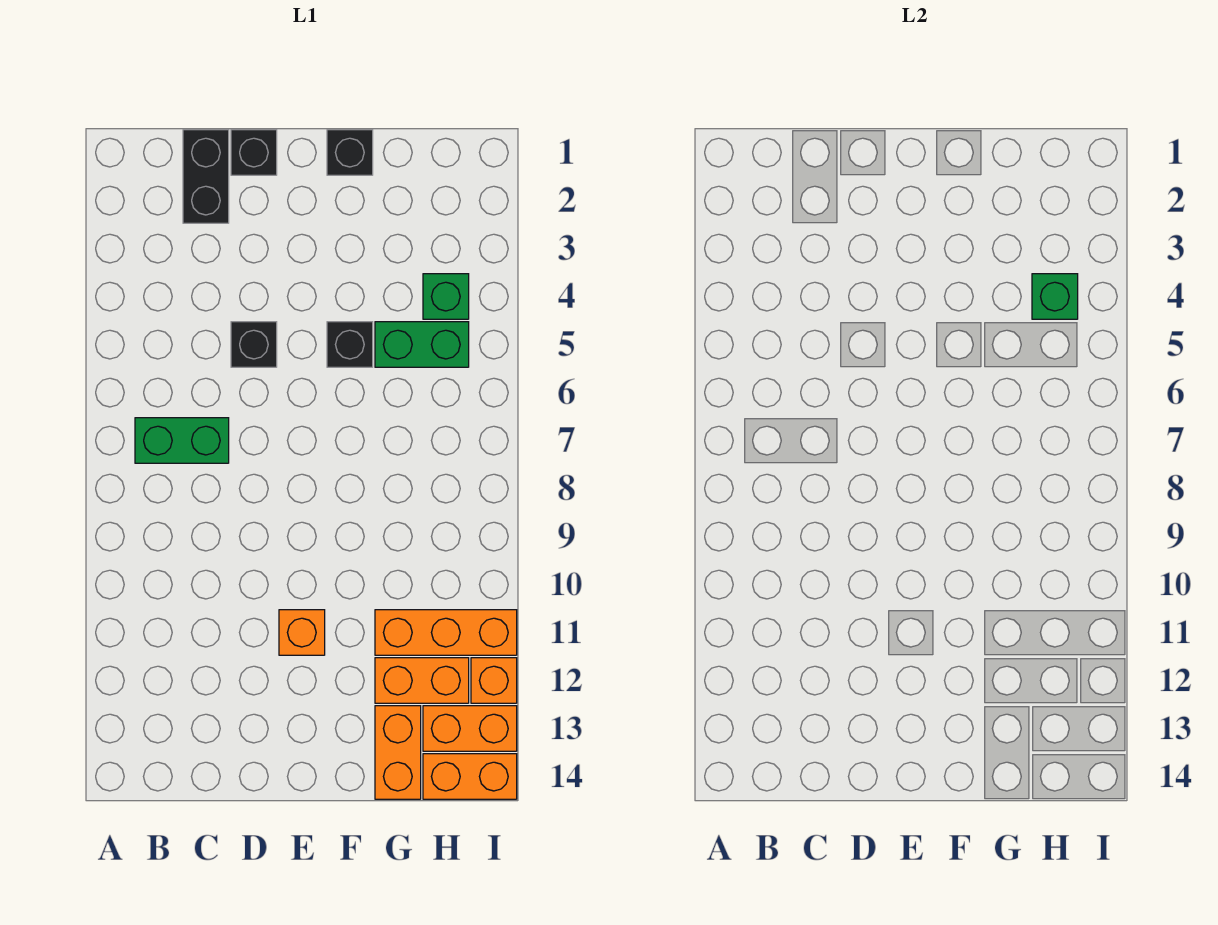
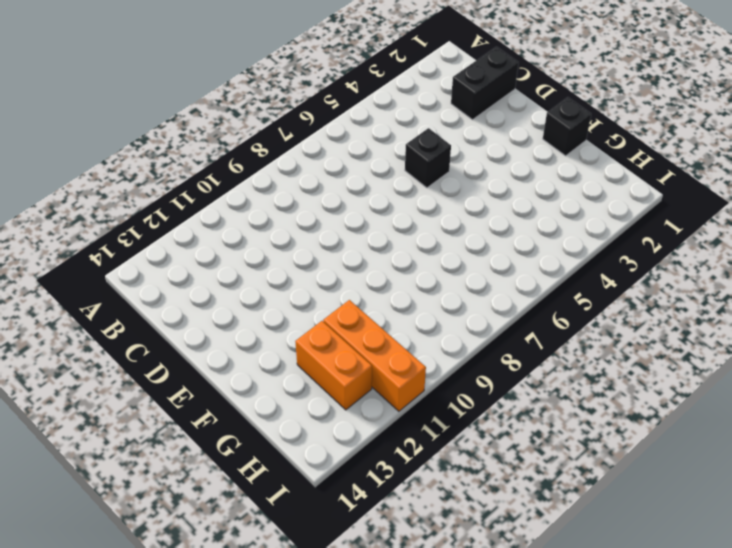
none -> green brick B7:C7 level 1
none -> black brick D1 level 1
none -> orange brick E11 level 1

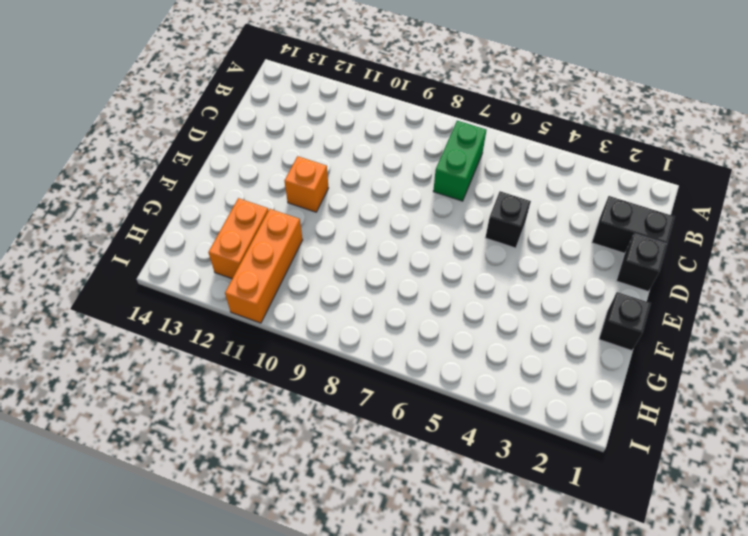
none -> black brick F5 level 1
none -> green brick G5:H5 level 1
none -> orange brick G13:G14 level 1

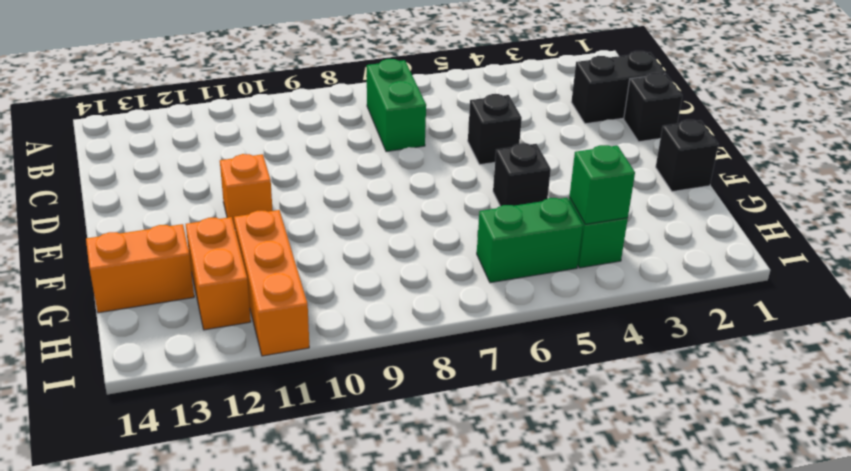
green brick H5:H6 level 1 -> green brick G5:H5 level 1
none -> orange brick H13:I13 level 1
none -> orange brick H14:I14 level 1
none -> orange brick I12 level 1

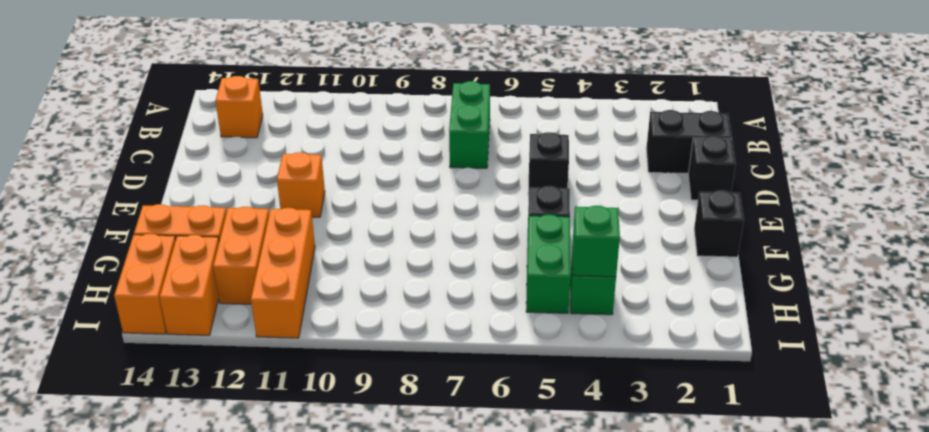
orange brick B13 level 1 -> orange brick I12 level 1

